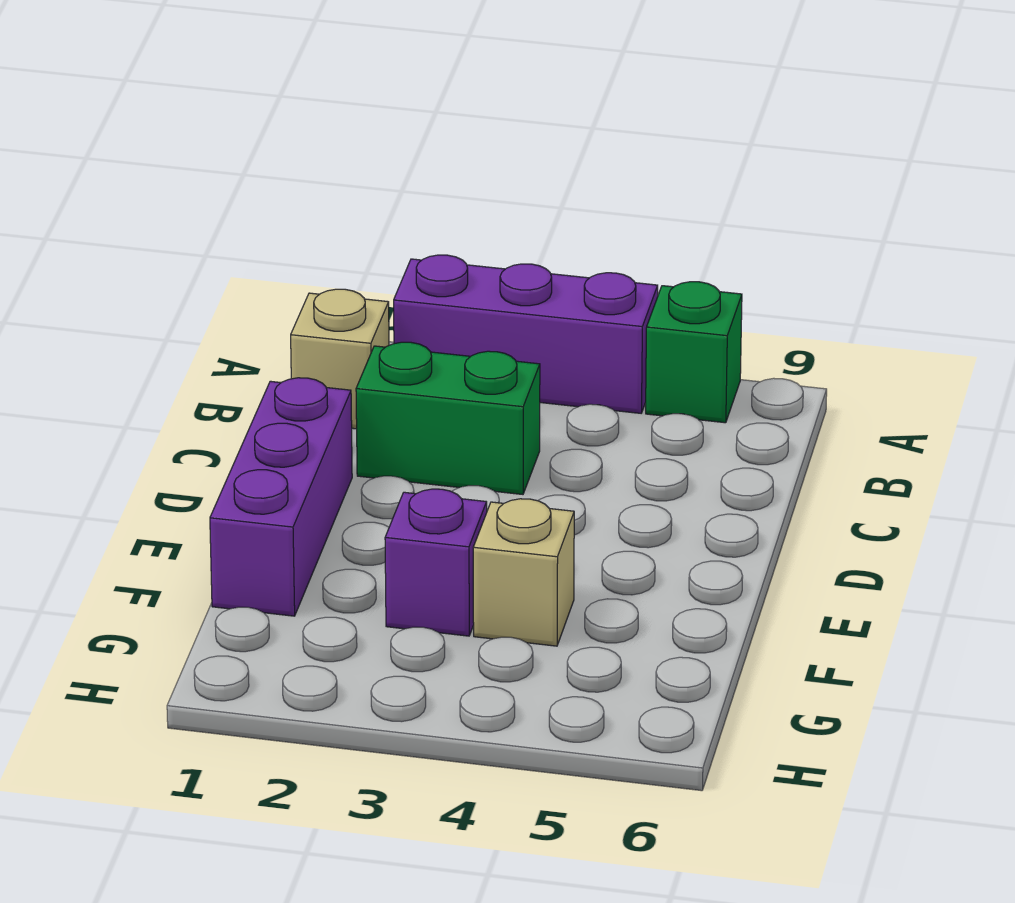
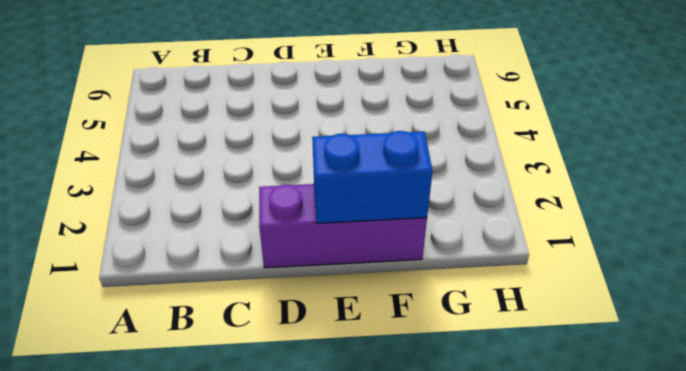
blue brick E1:F1 level 2 -> none
none -> purple brick A2:A4 level 1
none -> green brick A5 level 1

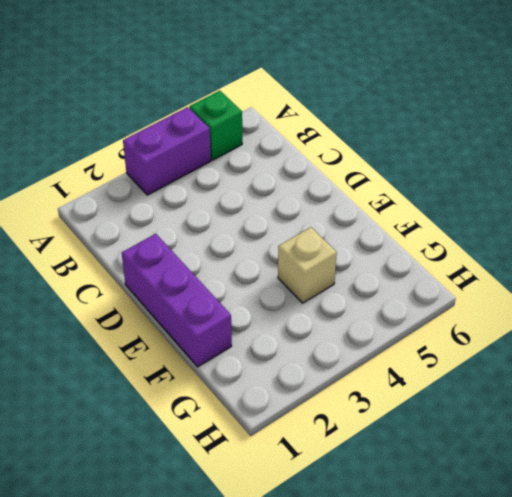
purple brick A3:A4 level 1 -> purple brick A2:A4 level 1
none -> tan brick B1 level 1
none -> green brick C2:C3 level 1

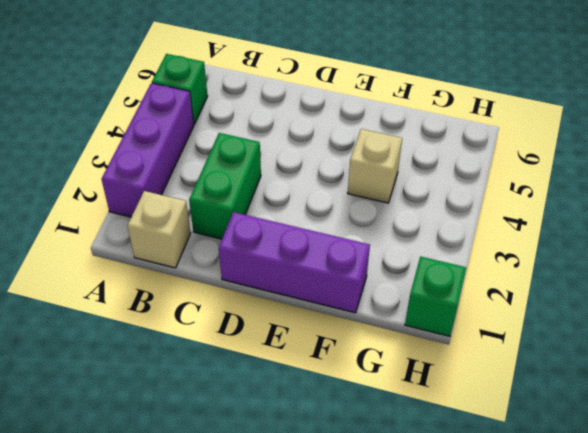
green brick H1 level 1 -> none
none -> purple brick F3 level 1

